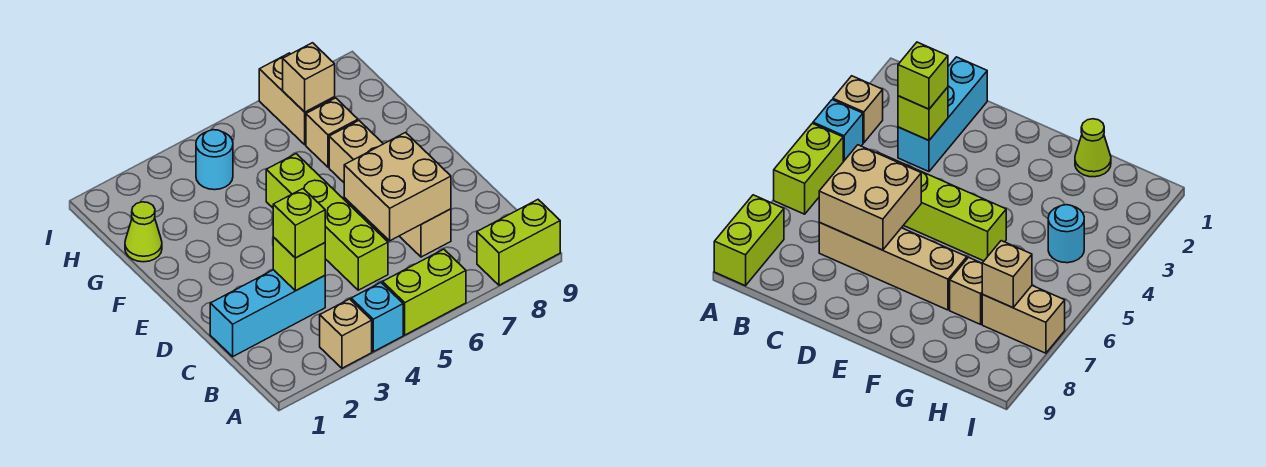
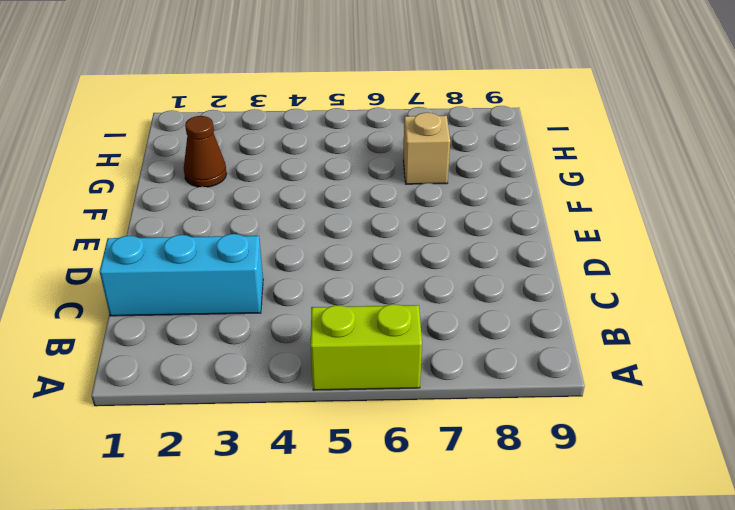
brown cone G2 level 1 -> none
none -> tan brick A3 level 1
none -> cyan brick A4 level 1
none -> lime brick A8:A9 level 1

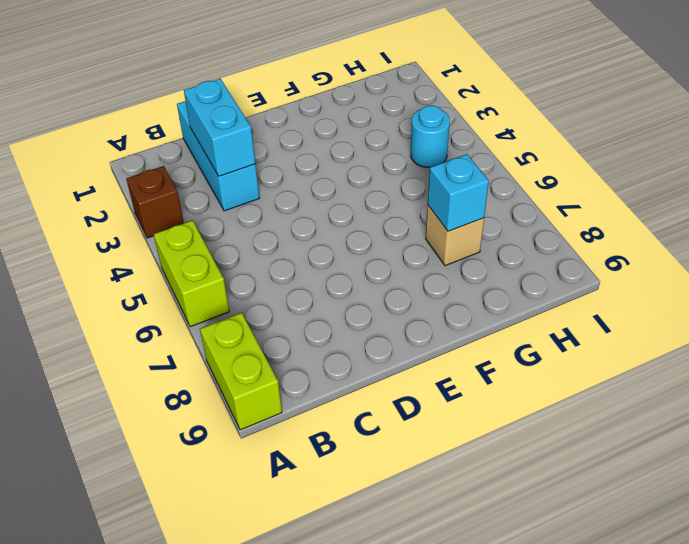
brown brick A3 level 1 -> tan brick A3 level 1
cyan brick C2:C3 level 2 -> lime brick C3 level 2
cyan brick G7 level 2 -> cyan brick A4 level 1
none -> lime brick C5:F5 level 1
none -> tan brick C7:F7 level 1
none -> lime cone G1 level 1

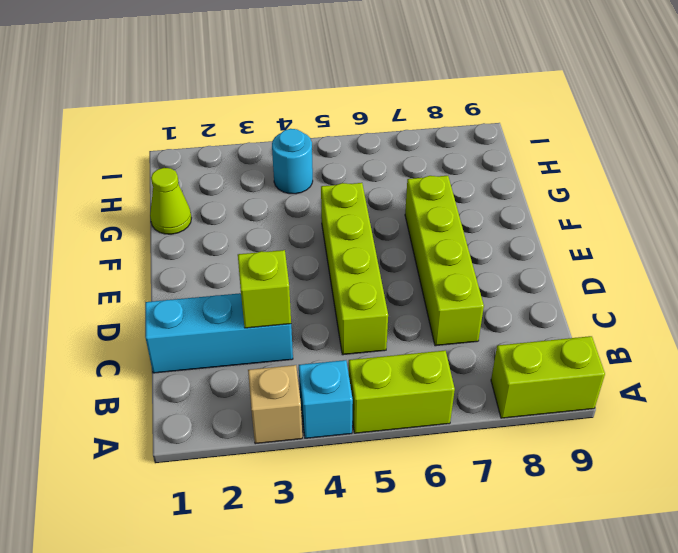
lime brick C7:F7 level 1 -> tan brick C7:F7 level 1
none -> tan brick G7 level 1
none -> tan brick H7:I7 level 1
none -> tan brick C6:D7 level 2

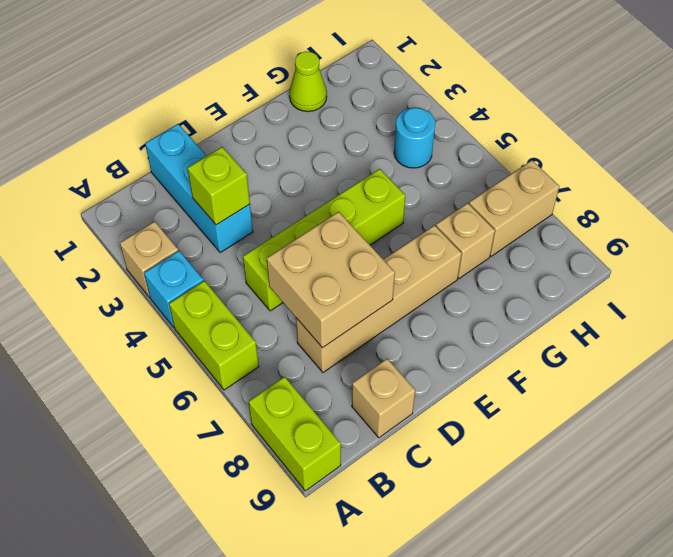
tan brick C9 level 1 -> tan brick H7 level 2
none -> lime brick C3 level 3

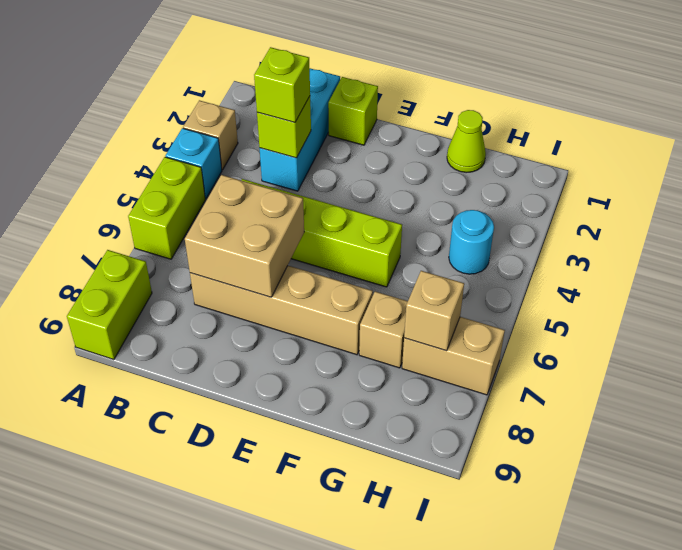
lime brick D1 level 1 -> none

